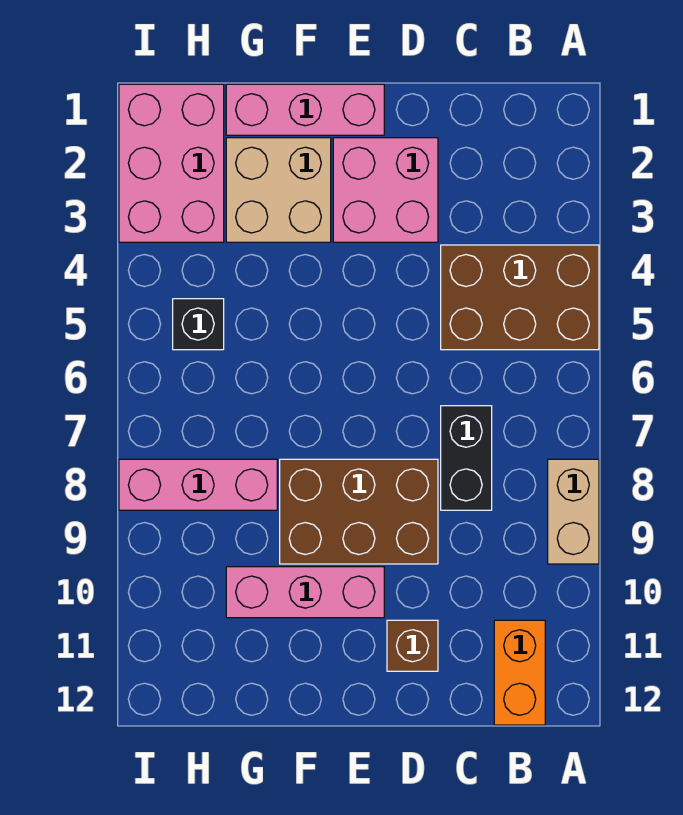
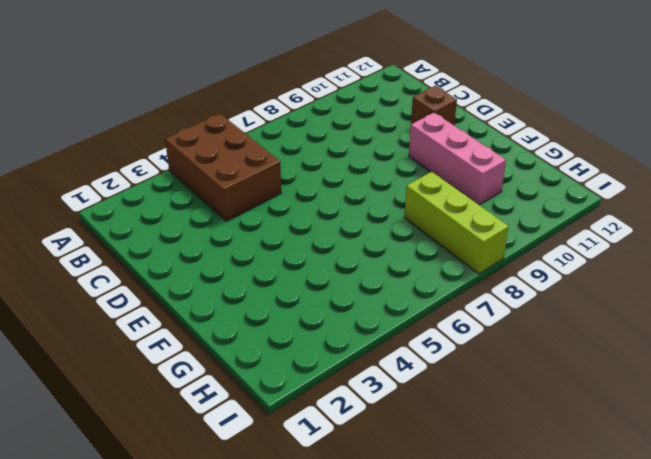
lime brick G8:I8 level 1 -> pink brick G8:I8 level 1
none -> tan brick A8:A9 level 1
none -> orange brick B11:B12 level 1
none -> black brick C7:C8 level 1

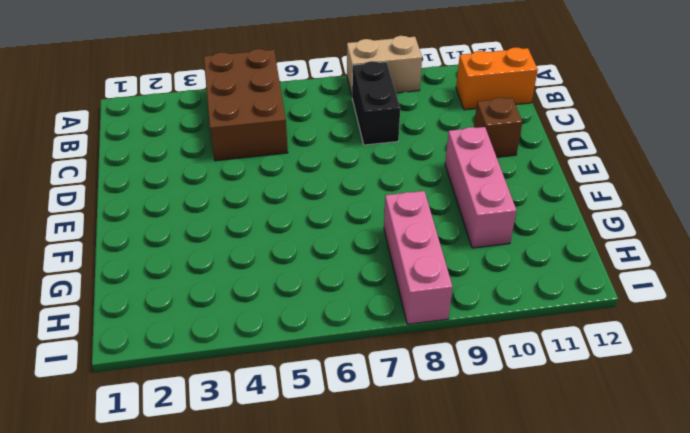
black brick B8:C8 level 1 -> black brick C7:C8 level 1
none -> pink brick D2:E3 level 1
none -> brown brick D8:F9 level 1
none -> pink brick E1:G1 level 1

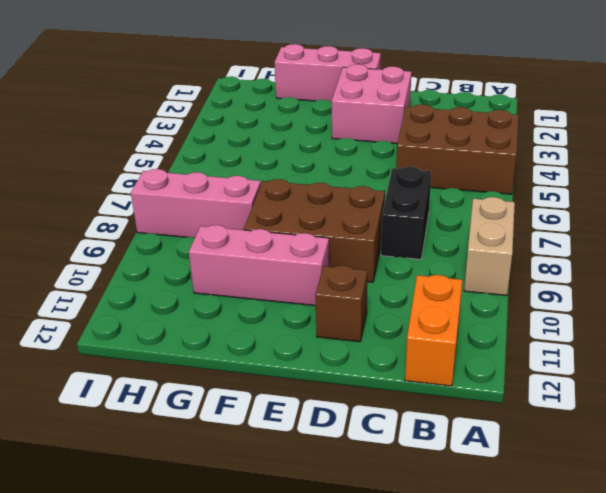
none -> tan brick F2:G3 level 1
none -> pink brick H1:I3 level 1
none -> black brick H5 level 1

